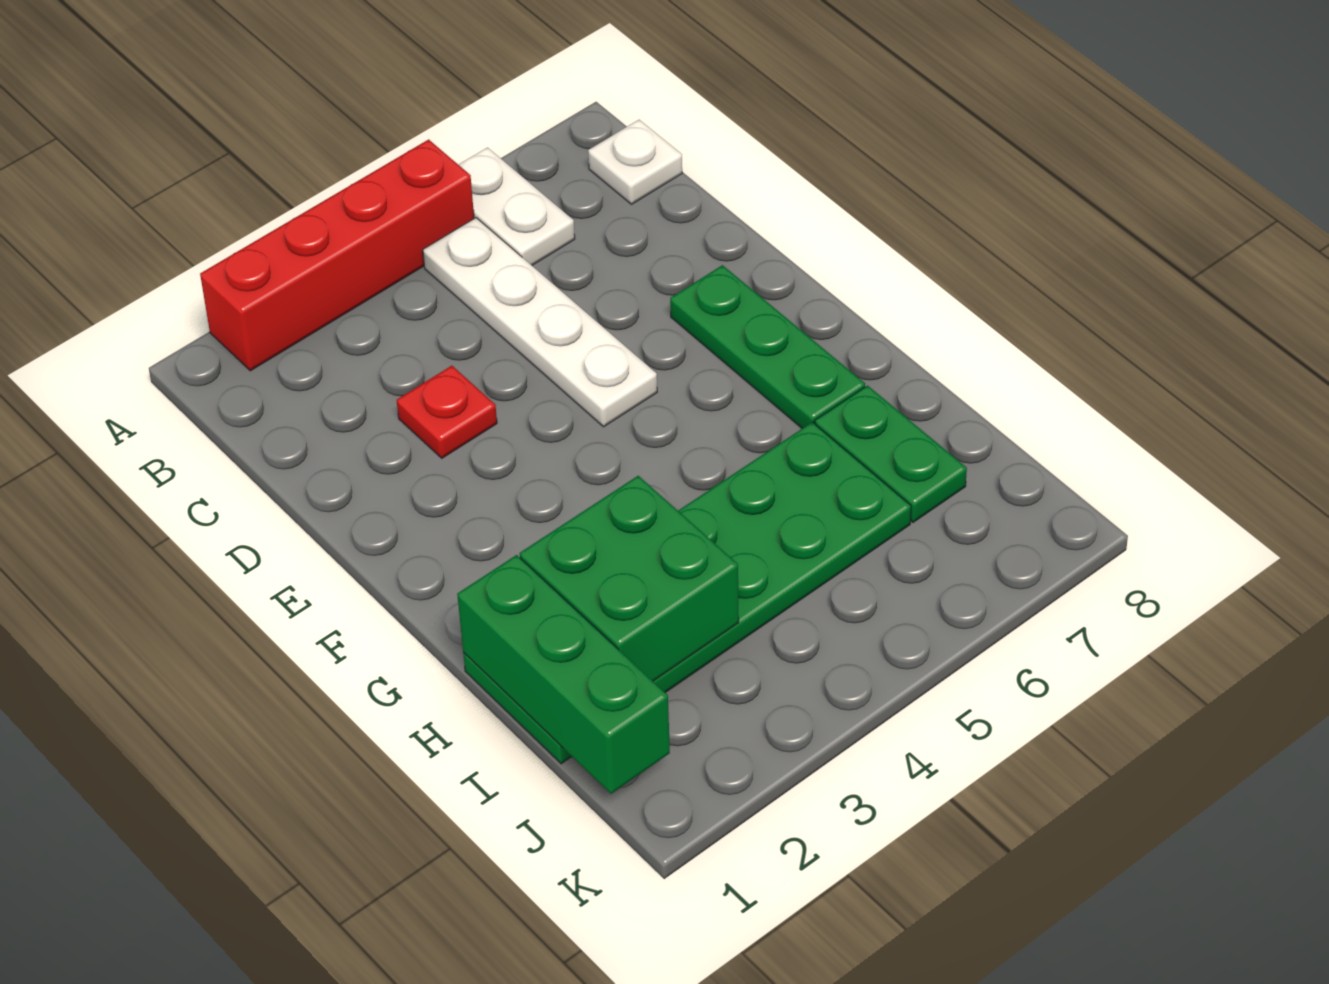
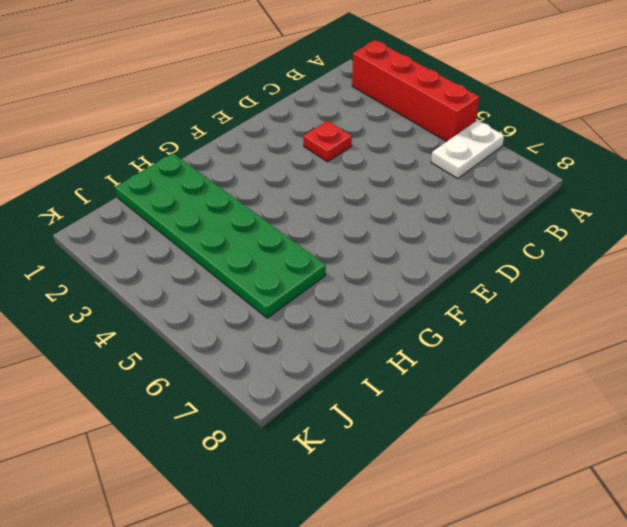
none -> white plate B5:E5 level 1
none -> white plate B8 level 1

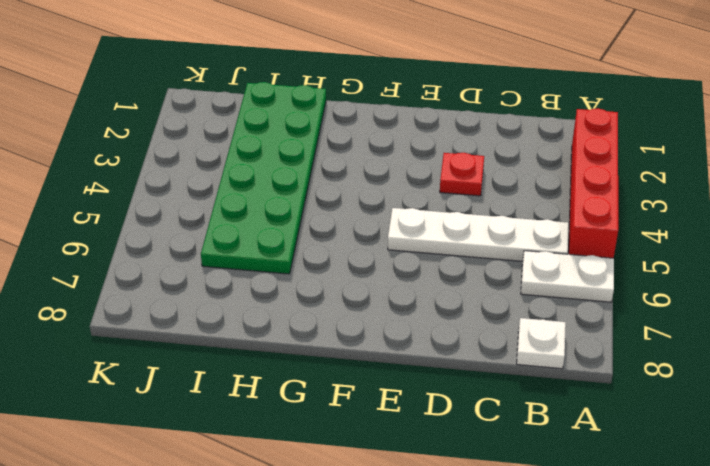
none -> green plate E7:G7 level 1
none -> green plate H7:I7 level 1

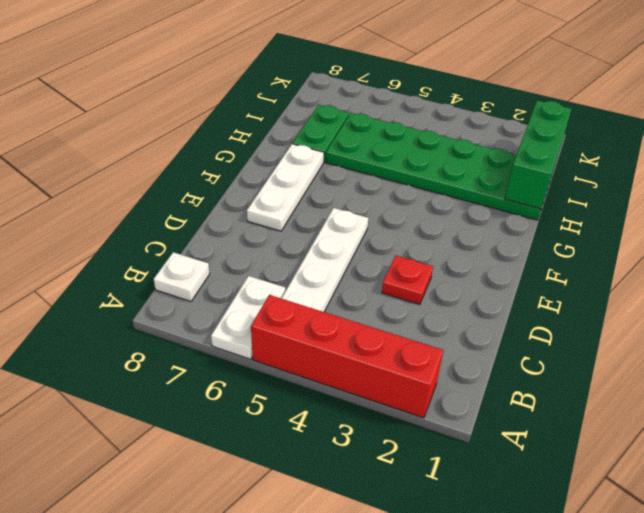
white plate E7:G7 level 1 -> green plate E7:G7 level 1
none -> green brick H2:I3 level 2

